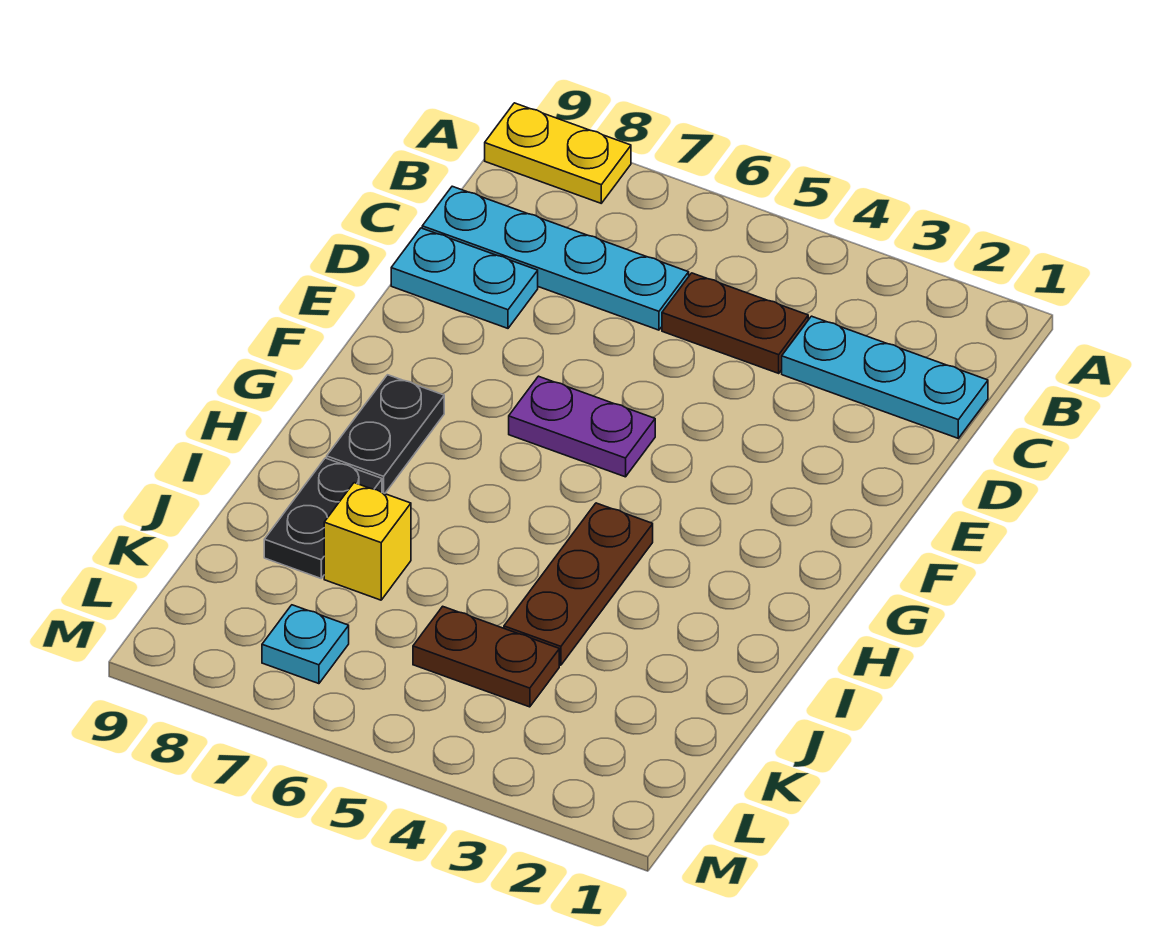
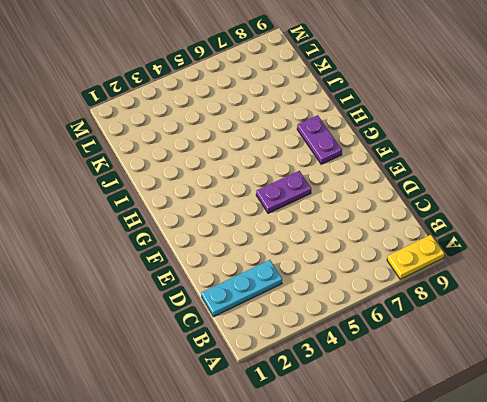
purple plate G8:H8 level 1 -> black plate G8:H8 level 1
none -> brown plate C4:C5 level 1
none -> cyan plate C6:C9 level 1
none -> cyan plate D8:D9 level 1

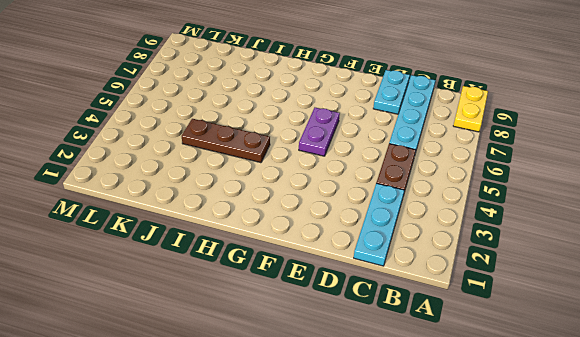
none -> black plate G8:H8 level 1
none -> black plate I8:J8 level 1
none -> yellow brick J7 level 1

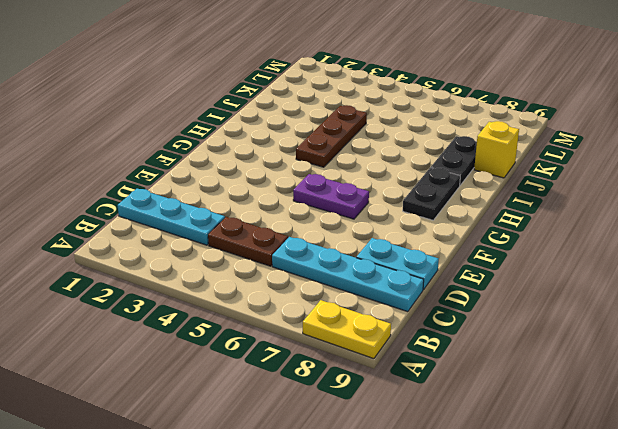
yellow brick J9 level 1 -> yellow brick J7 level 1
none -> brown plate K4:K5 level 1
none -> cyan plate L7 level 1

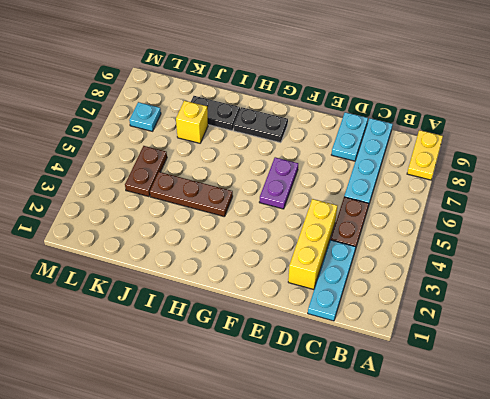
yellow brick D2:D4 level 1 -> none

